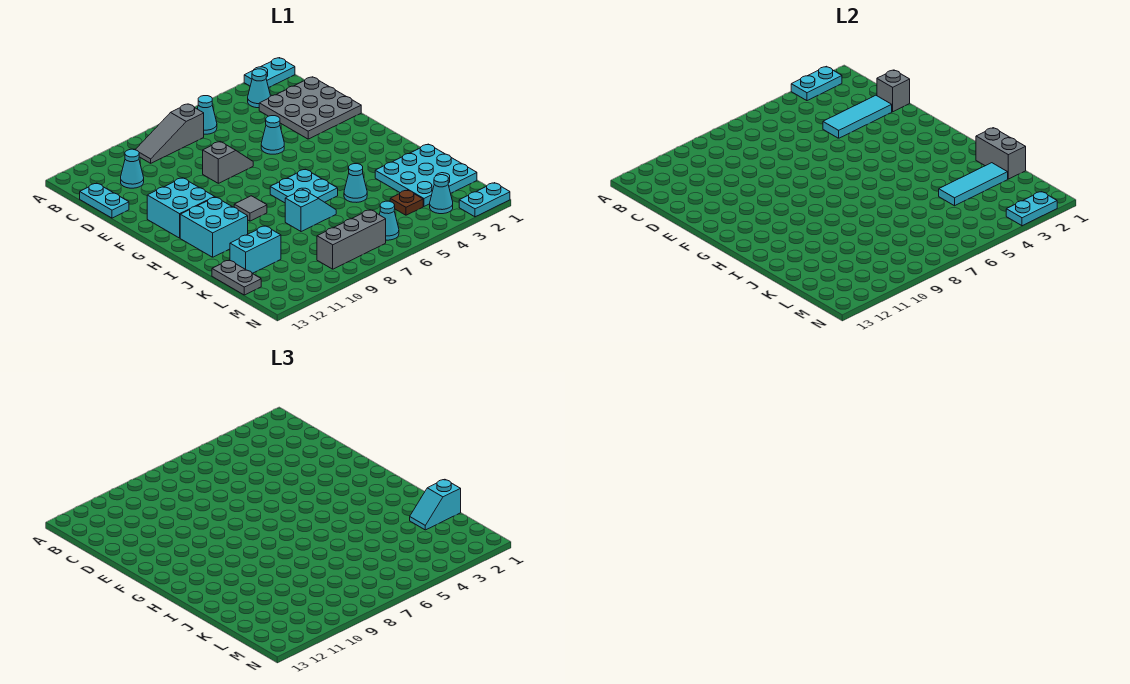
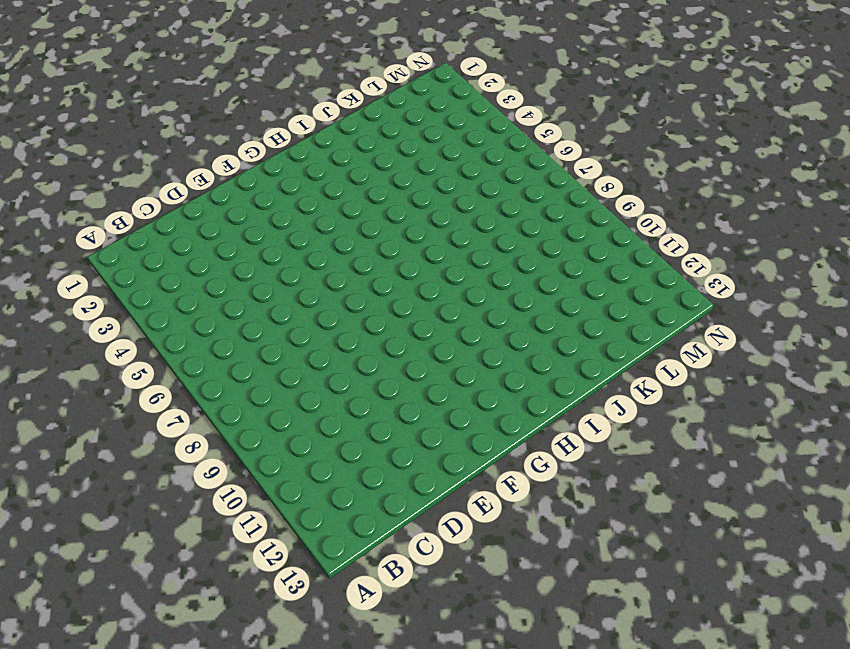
none -> cyan plate A1:A2 level 1
none -> cyan cone B3 level 1
none -> cyan cone B6 level 1
none -> grey slope B7:B9 level 1 top 7

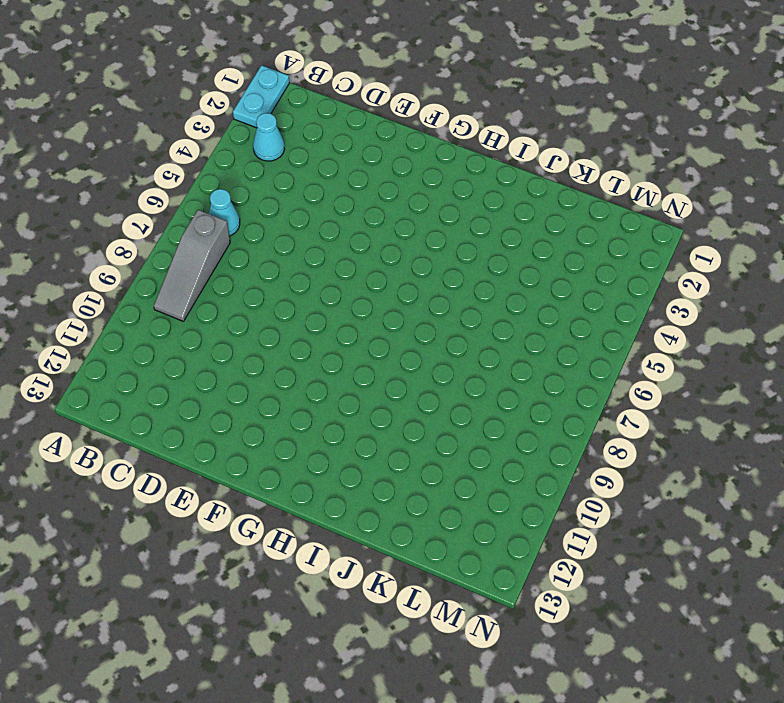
none -> grey plate C1:E3 level 1
none -> cyan cone C11 level 1
none -> cyan plate C13:D13 level 1
none -> cyan cone E5 level 1

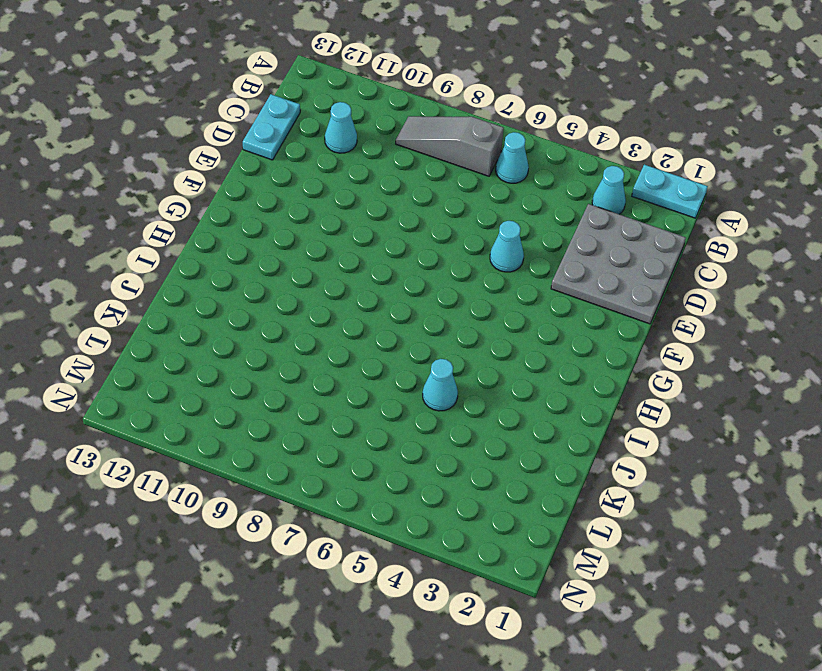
none -> grey slope E7:E8 level 1 top 8
none -> cyan brick F11:G12 level 1
none -> cyan plate H6:I7 level 1
none -> grey tile H9 level 1

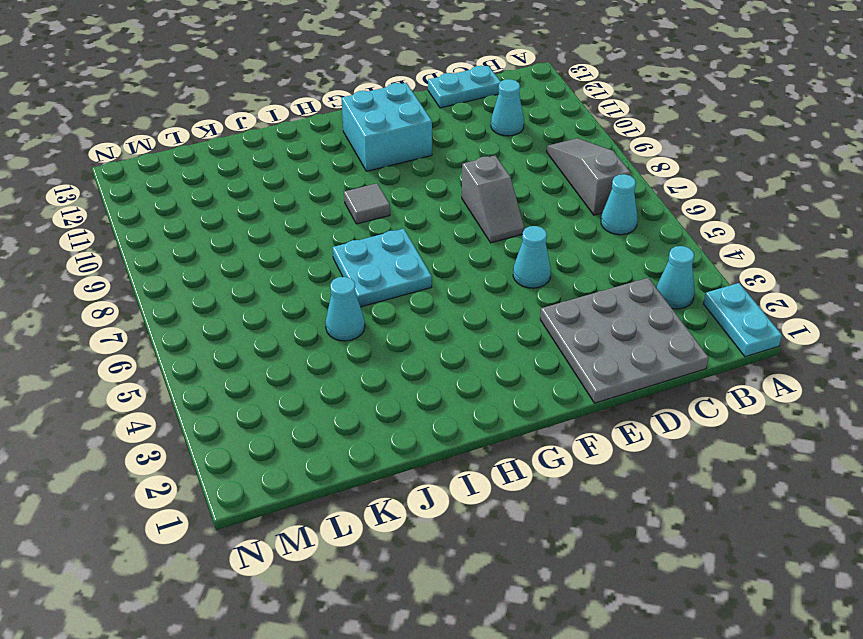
none -> cyan brick H11:I12 level 1
none -> cyan plate J1:L3 level 1
none -> cyan slope J7:J8 level 1 top 8
none -> cyan brick K11:K12 level 1

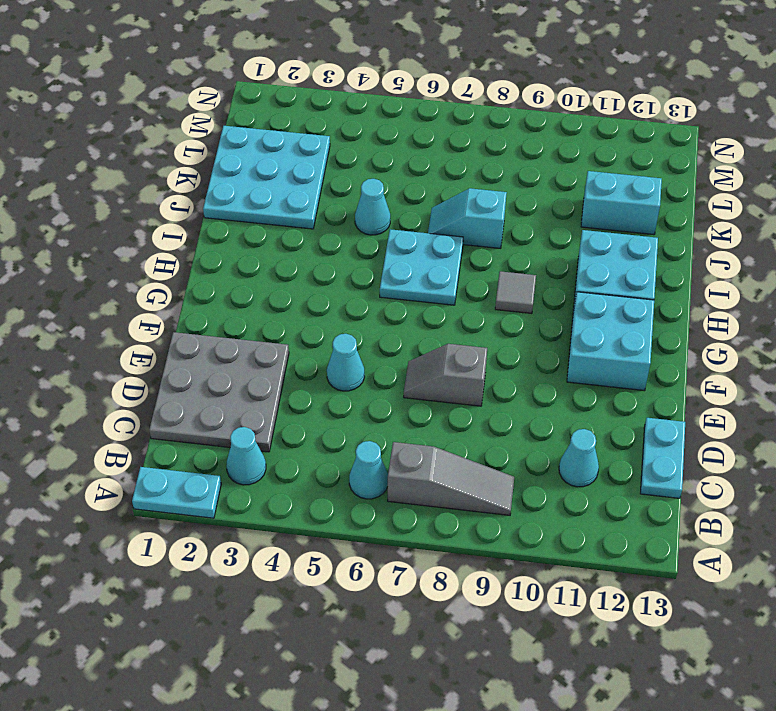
none -> grey plate K13:L13 level 1
none -> brown plate L4 level 1
none -> cyan cone M3 level 1
none -> cyan cone M6 level 1

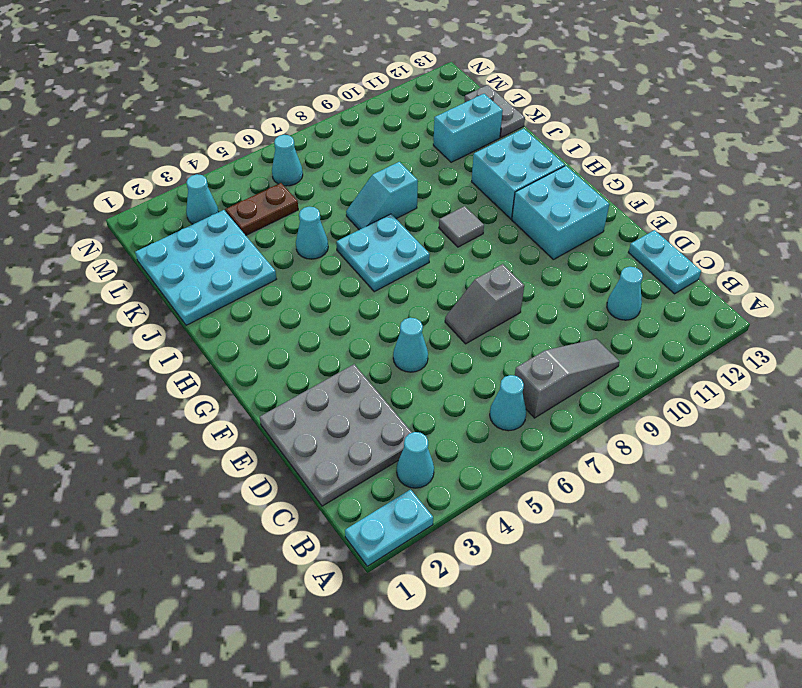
brown plate L4:L5 level 1 -> brown plate L4 level 1
none -> grey brick M7:M9 level 1
none -> cyan plate N1:N2 level 1
none -> cyan plate A2:A3 level 2
none -> grey brick D1 level 2

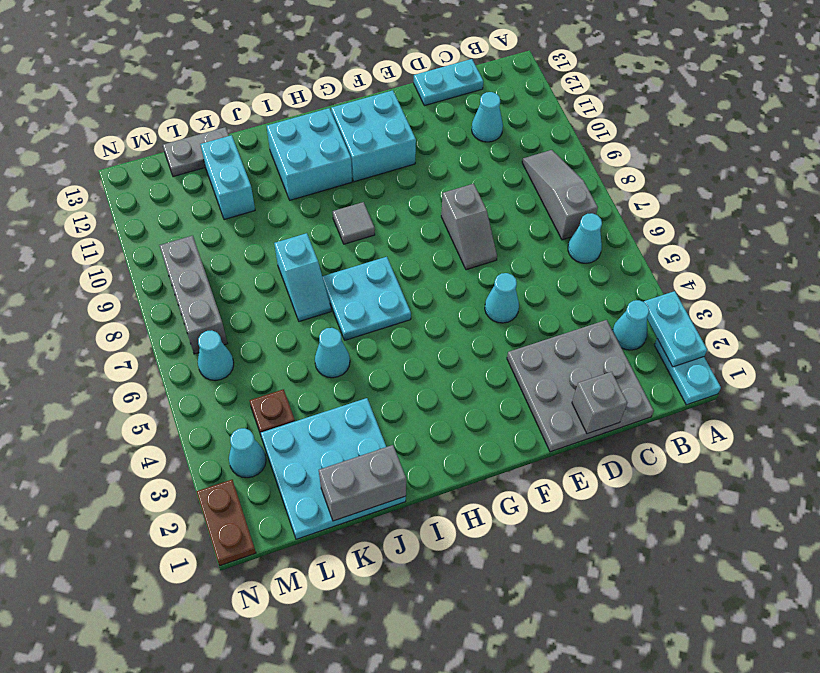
brown plate N1:N2 level 1 -> cyan plate N1:N2 level 1
none -> cyan tile D2:D4 level 2
none -> cyan tile K2:K4 level 2
none -> cyan plate N2:N3 level 2
none -> cyan slope K1:K2 level 3 top 1

